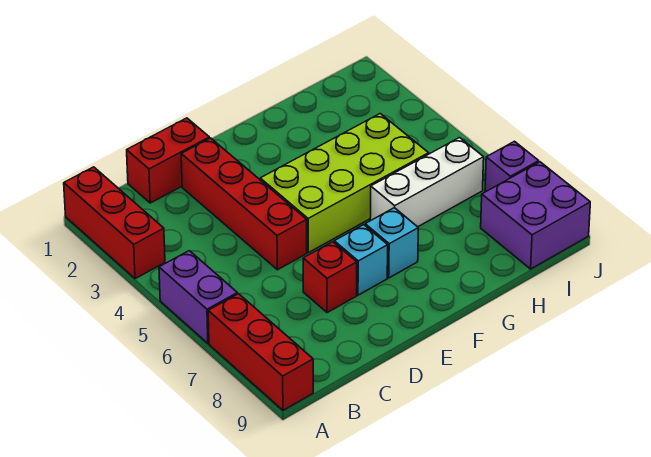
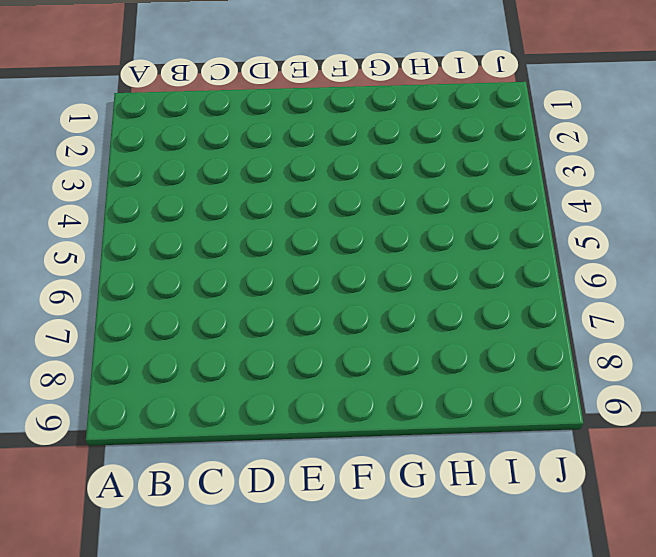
none -> red brick A1:A3 level 1
none -> purple brick A5:A6 level 1
none -> red brick A7:A9 level 1

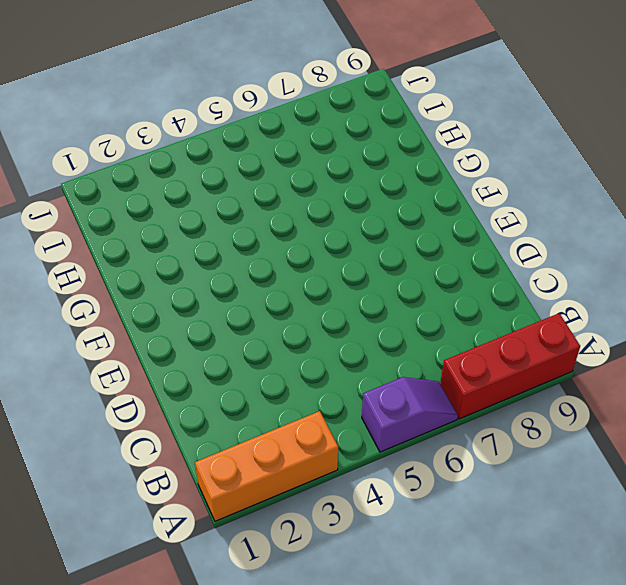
orange brick A1:A3 level 1 -> red brick A1:A3 level 1
purple slope A5:A6 level 1 top 5 -> purple brick A5:A6 level 1
none -> red brick C1:D1 level 1
none -> red brick D2:D5 level 1
none -> red brick D7 level 1

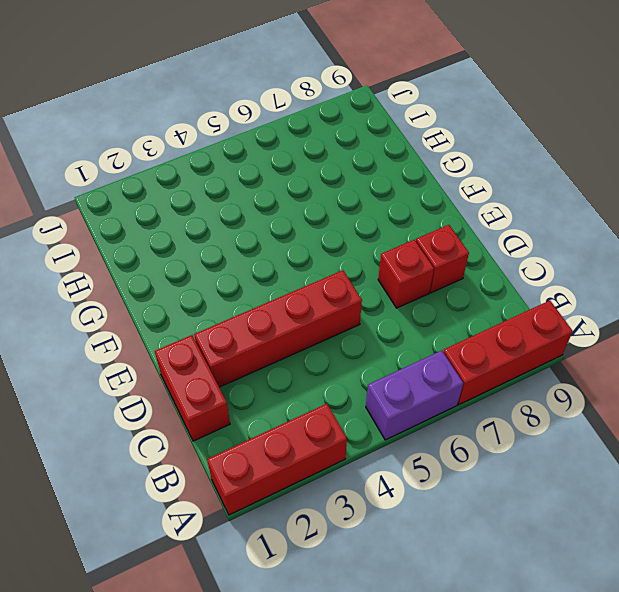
red brick D8 level 1 -> none
none -> lime brick E4:H5 level 1
none -> cyan brick E7 level 1
none -> cyan brick F7 level 1

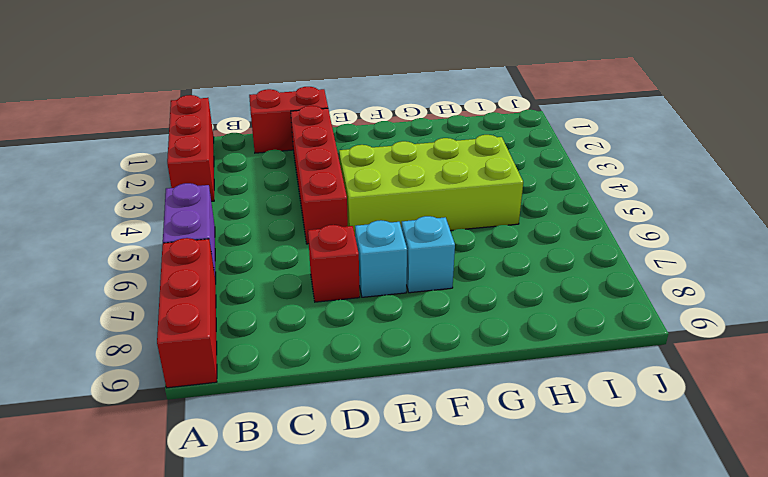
none -> white brick G6:I6 level 1
none -> purple brick I8:J9 level 1
none -> purple brick J7 level 1

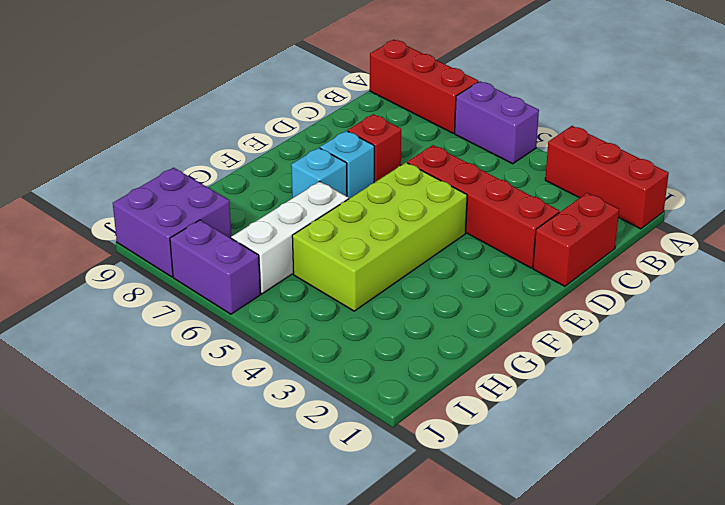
purple brick J6:J7 level 1 -> purple brick J7 level 1

